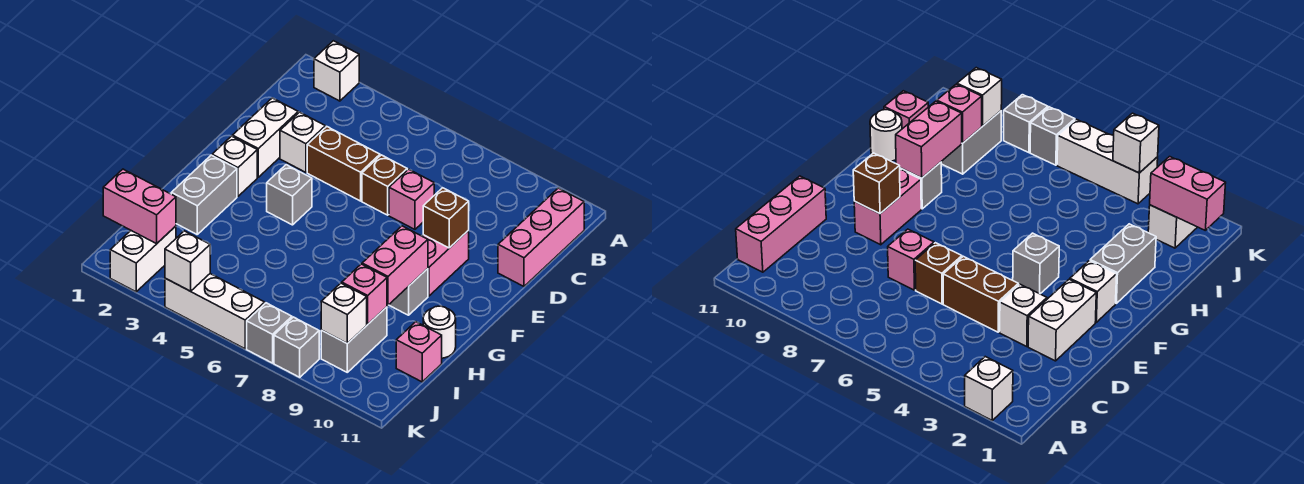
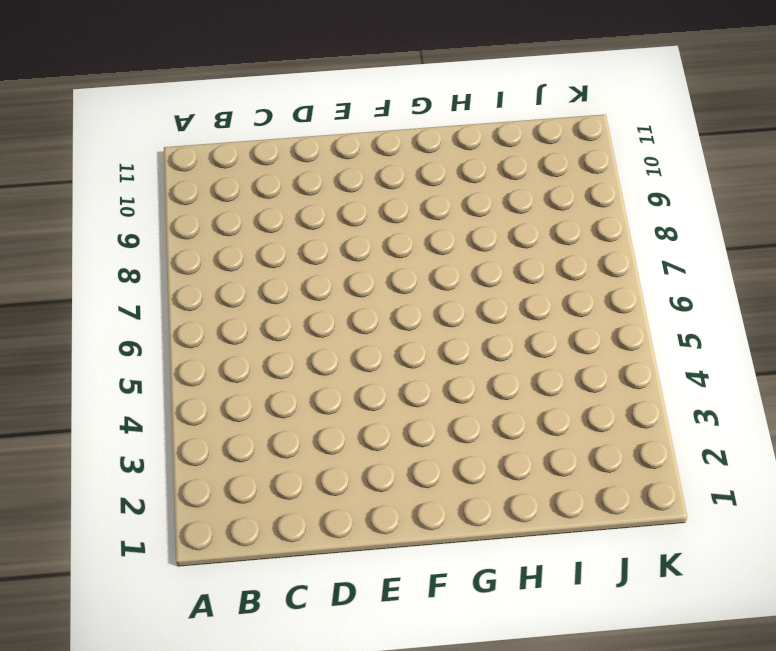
none -> white brick A2 level 1
none -> pink brick B11:D11 level 1
none -> white brick D2:E2 level 1

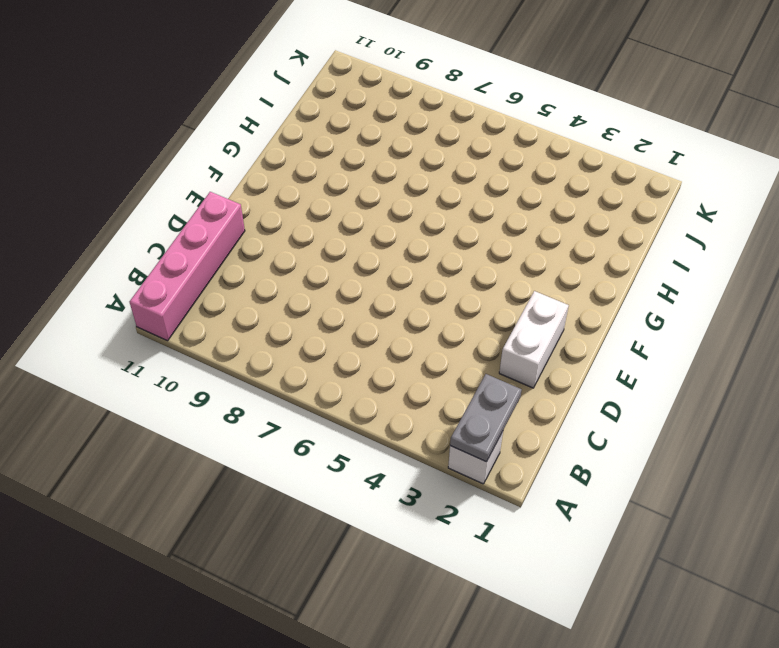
grey plate A2:B2 level 2 -> none
pink brick A11:D11 level 1 -> pink brick B11:D11 level 1
none -> white brick D3 level 1
none -> brown brick D4:D5 level 1
none -> brown brick D6 level 1

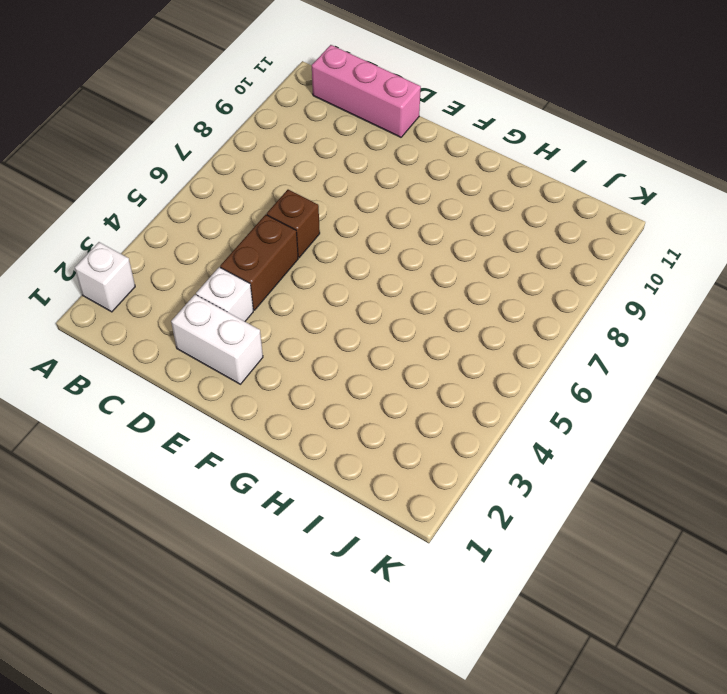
none -> pink brick D7 level 1
none -> pink brick E9:F9 level 1
none -> white brick F2 level 1

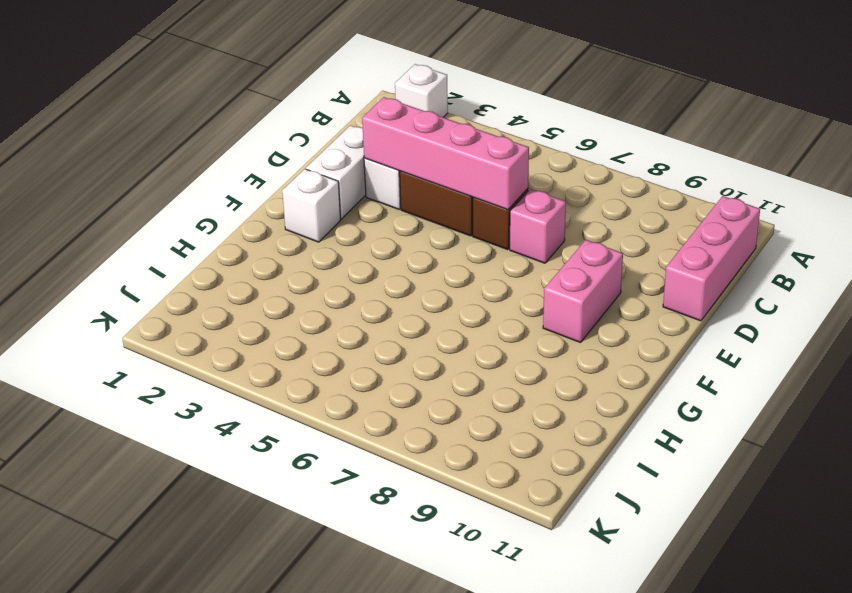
pink brick D3:D6 level 2 -> none
none -> grey brick F4 level 1
none -> grey brick G2:H2 level 1
none -> grey brick G9 level 1

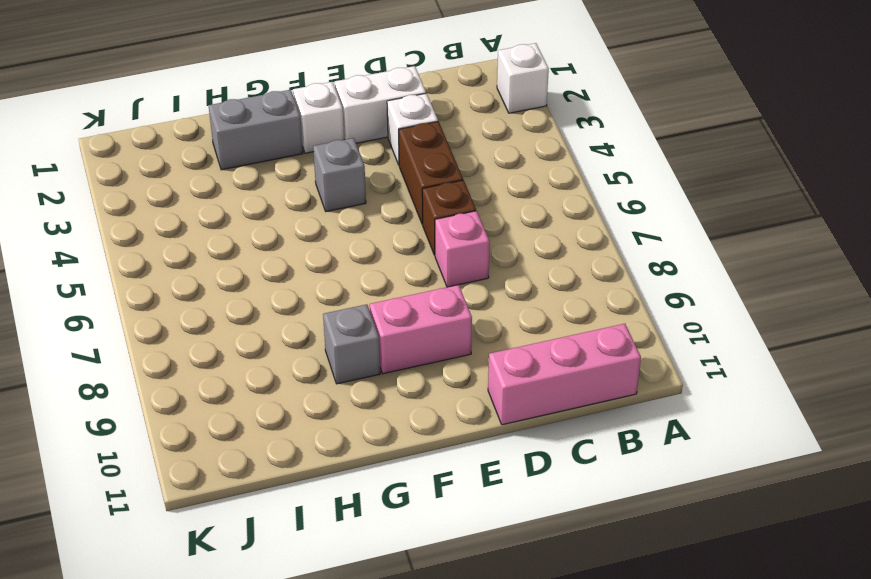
none -> white round brick H11 level 1
none -> grey brick I9:J9 level 1
none -> pink brick I11 level 1

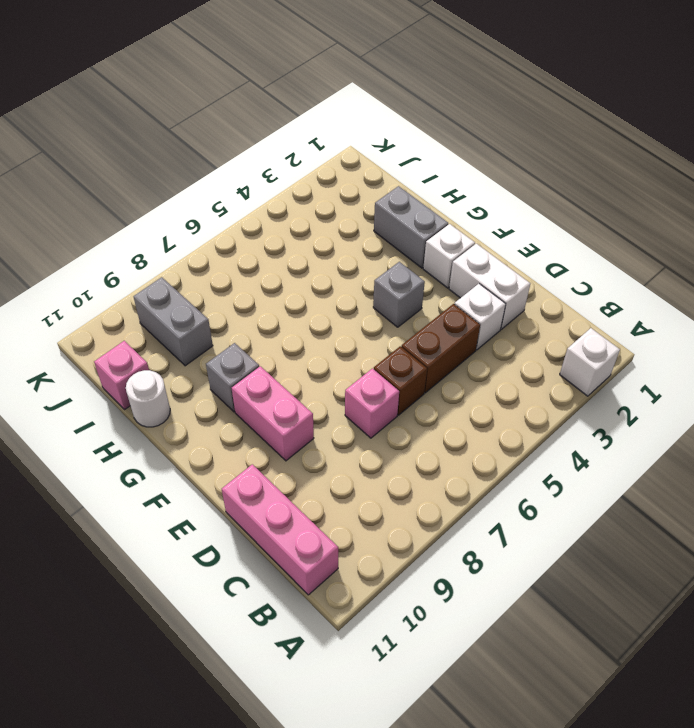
none -> white brick J2:K2 level 1
none -> white brick K4:K6 level 1
none -> grey brick K7 level 1

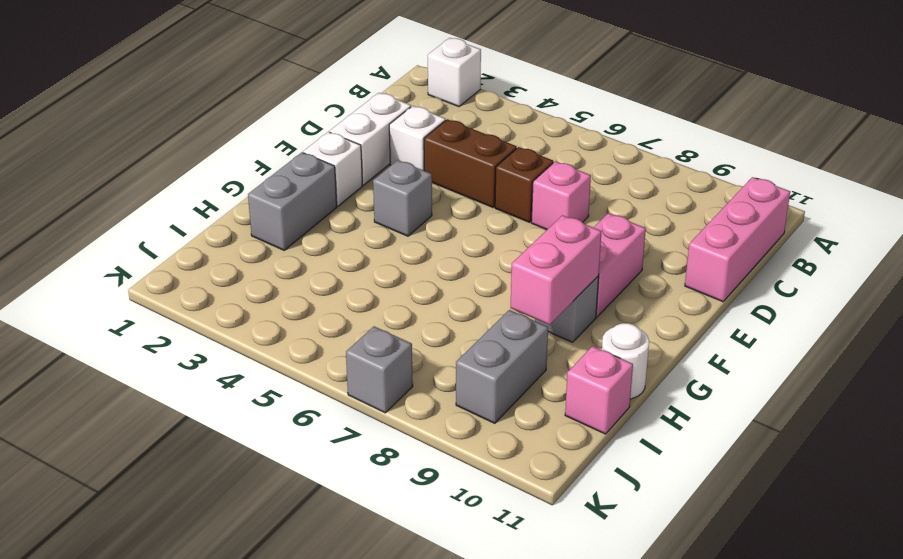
none -> white brick J2:K2 level 1
none -> white brick K4:K6 level 1
none -> grey brick K8 level 1

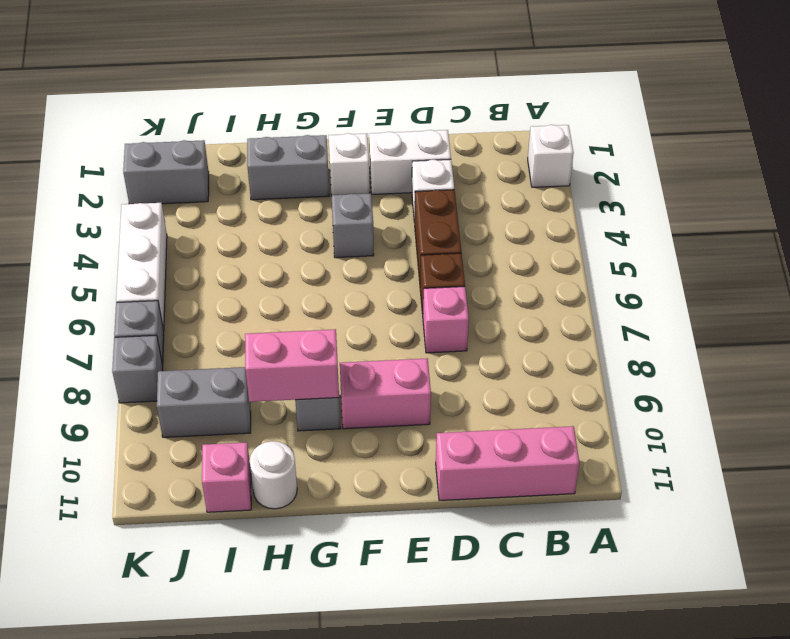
grey brick J2:K2 level 1 -> white brick J2:K2 level 1
none -> brown brick E9 level 2
none -> pink brick I9 level 2
none -> pink brick J1:J2 level 2

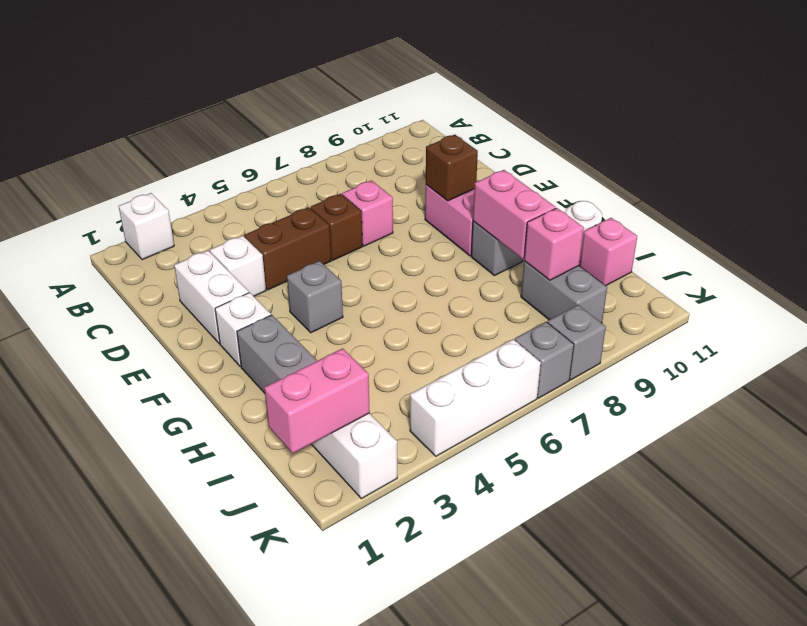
none -> pink brick B11:D11 level 1
none -> white brick J9 level 2
none -> white brick K4 level 2

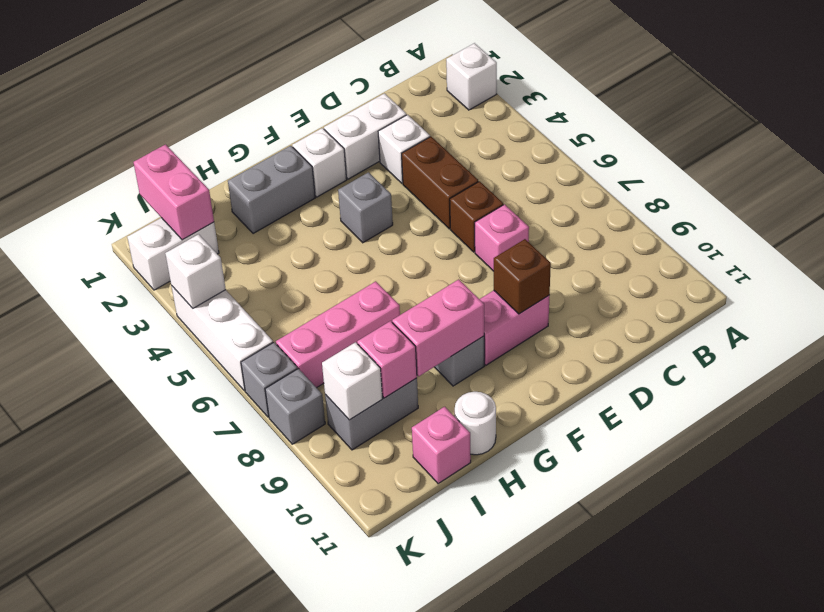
pink brick H7:J7 level 1 -> pink brick B11:D11 level 1

